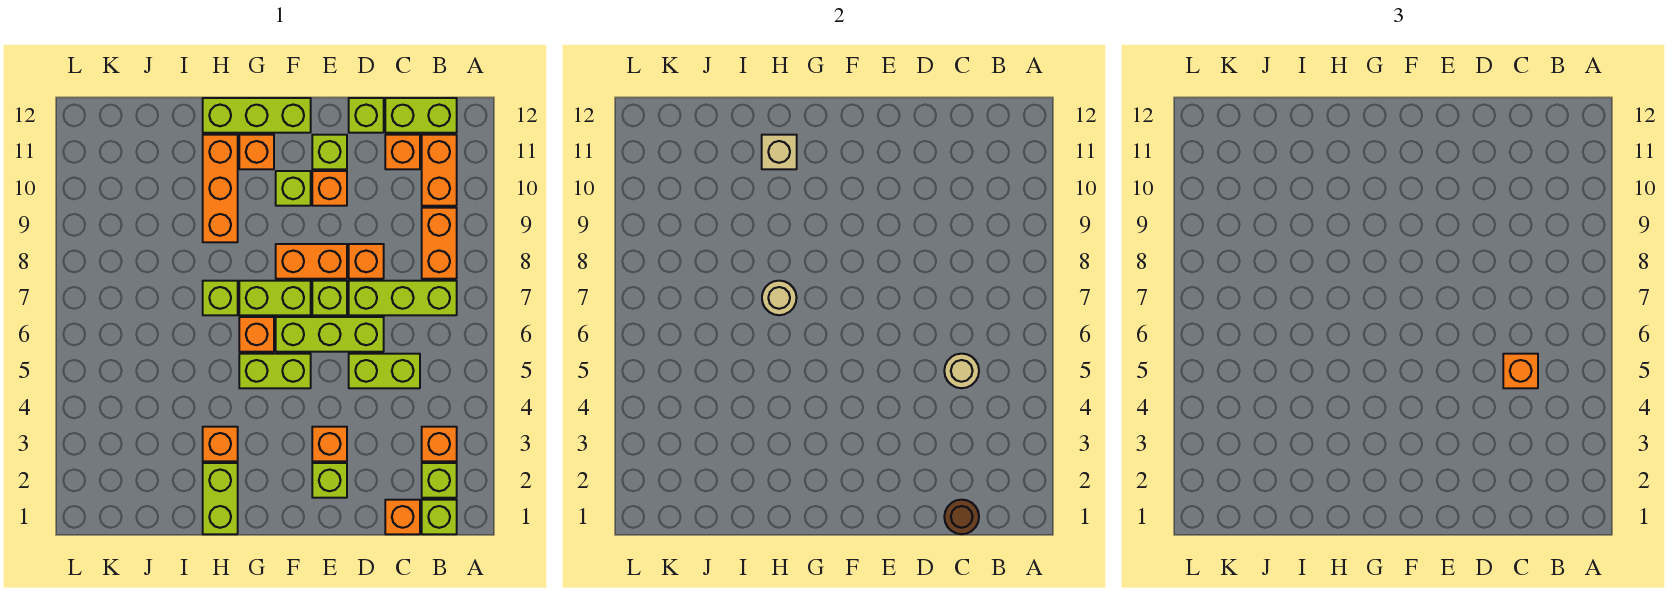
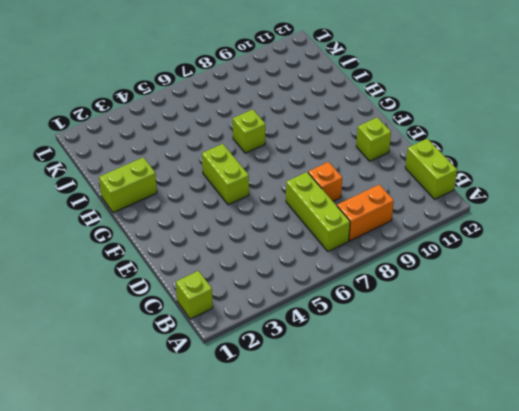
none -> lime brick B2 level 1
none -> orange brick B3 level 1
none -> orange brick B10:B11 level 1
none -> orange brick C1 level 1

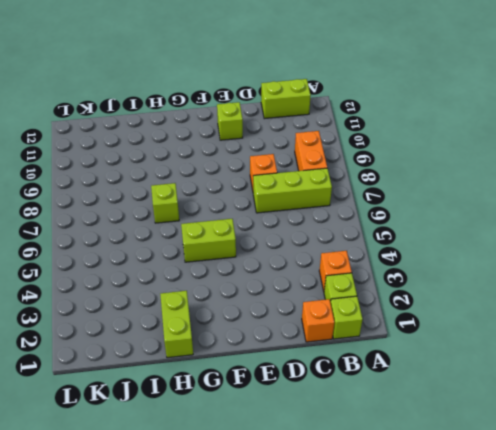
none -> orange brick B10:B11 level 1
none -> lime brick C5:D5 level 1
none -> orange brick C11 level 1
none -> lime brick D6:F6 level 1

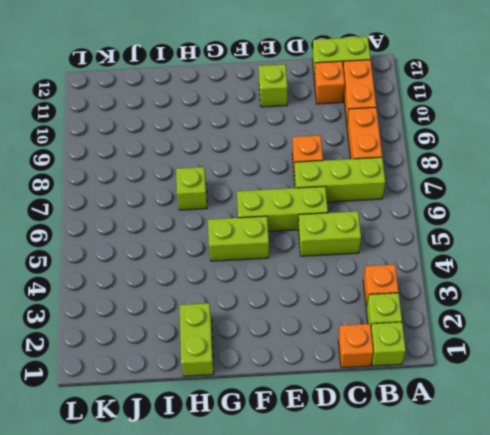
none -> lime brick D12 level 1
none -> lime brick E2 level 1
none -> orange brick E3 level 1
none -> lime brick E7 level 1

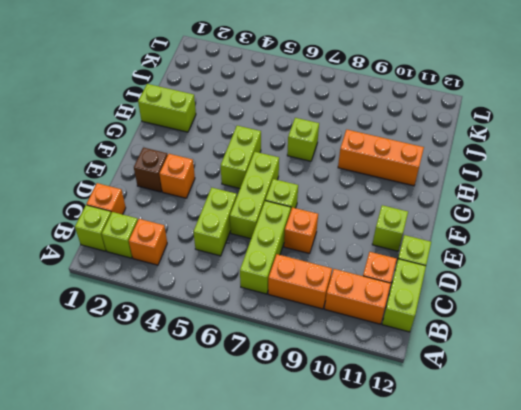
brown brick E2 level 1 -> lime brick E2 level 1
none -> orange brick E8:F8 level 1
none -> orange brick E10 level 1
none -> lime brick F7:G7 level 1
none -> lime brick F10 level 1

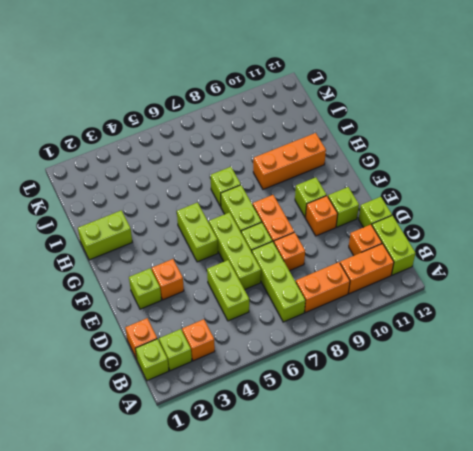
none -> lime brick F12:H12 level 1
none -> orange brick G6 level 1
none -> orange brick G11 level 1
none -> orange brick H3 level 1

